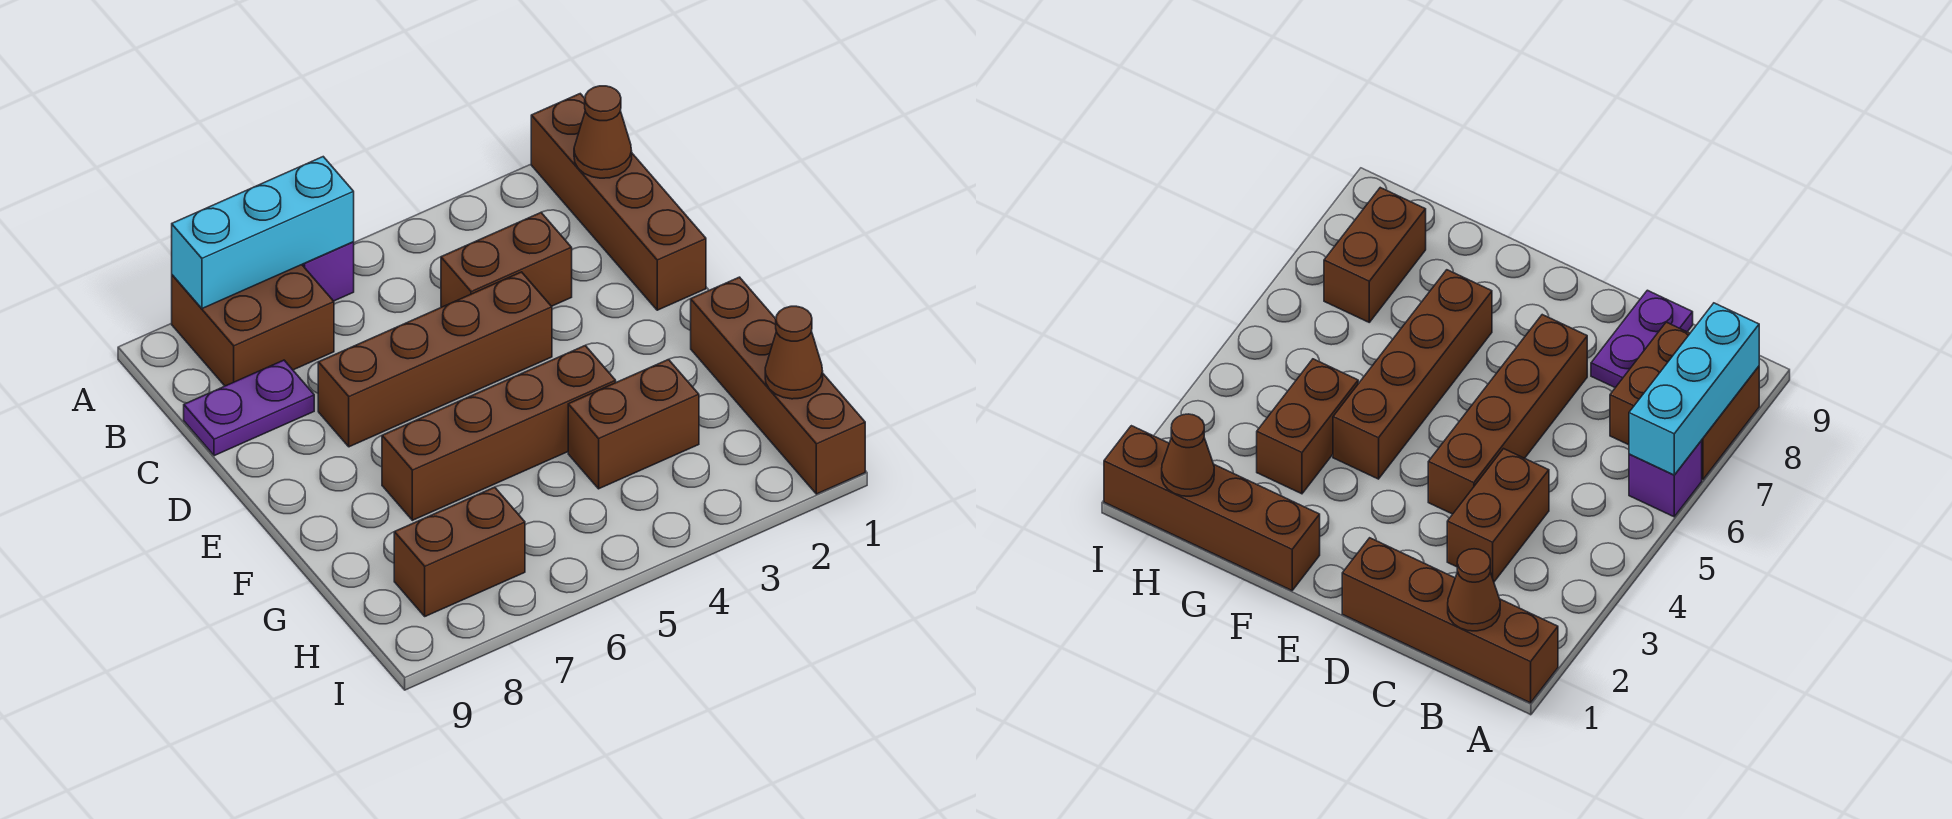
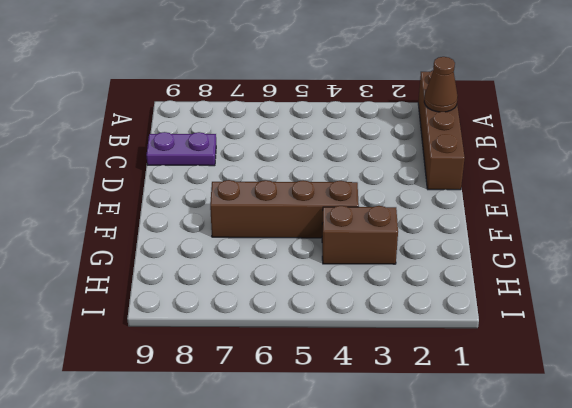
none -> purple brick A6 level 1
none -> brown brick A7:B8 level 1
none -> brown brick C3:C4 level 1

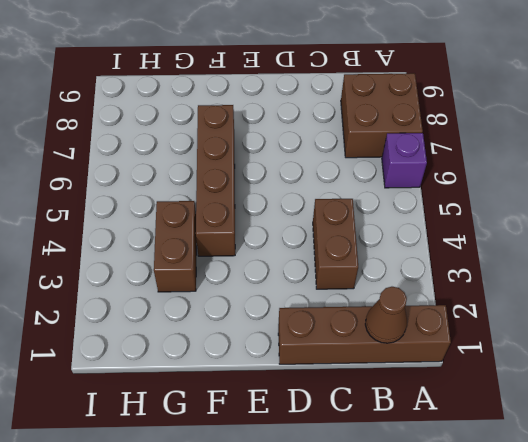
none -> purple plate C8:C9 level 1
none -> brown brick D4:D7 level 1
none -> brown brick F1:I1 level 1

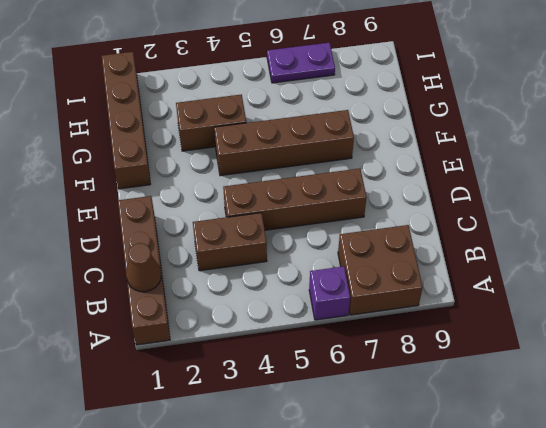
purple plate I6:I7 level 1 -> purple plate C8:C9 level 1
none -> brown brick H7:H8 level 1
none -> cyan brick A6:A8 level 2
none -> brown cone H1 level 2

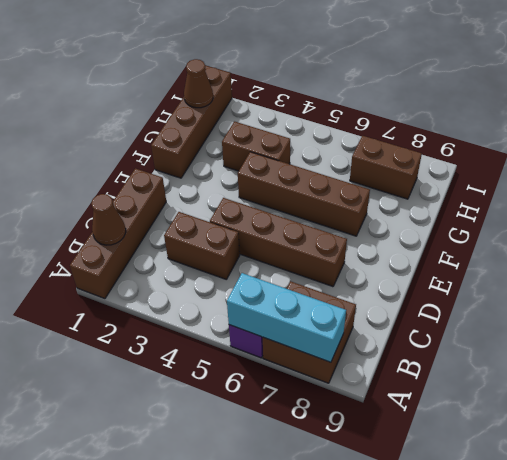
none -> purple plate C8:C9 level 1

